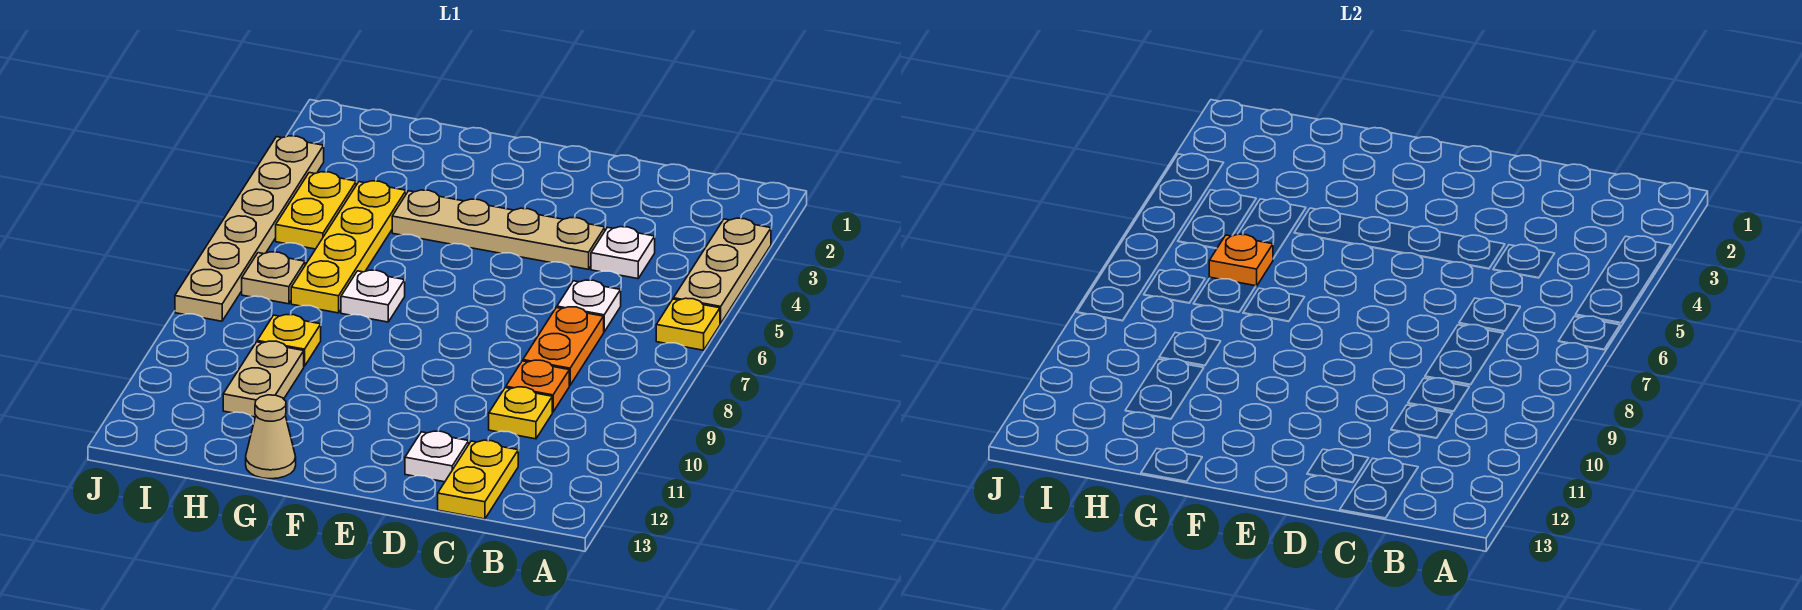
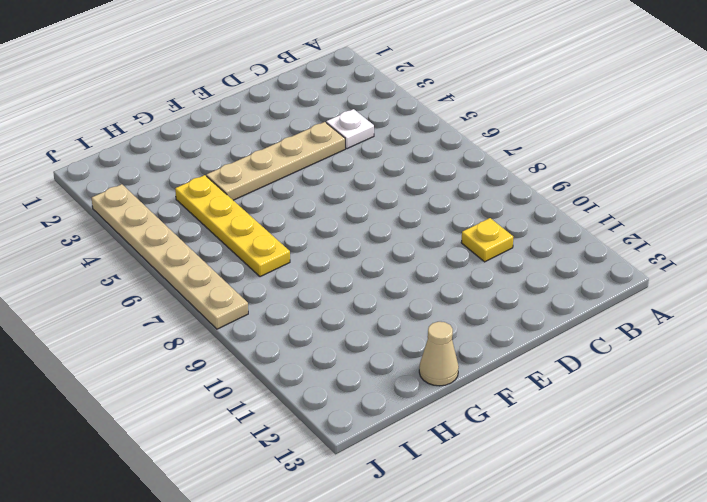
none -> tan plate A3:A5 level 1
none -> yellow plate A6 level 1
none -> white plate C6 level 1

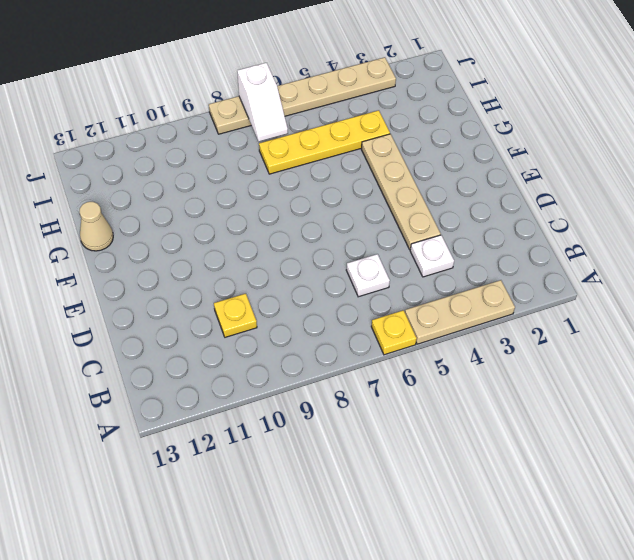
white slope I7:J7 level 2 top J -> none
none -> orange plate C7:C8 level 1
none -> orange plate C9 level 1
none -> yellow plate C12:C13 level 1

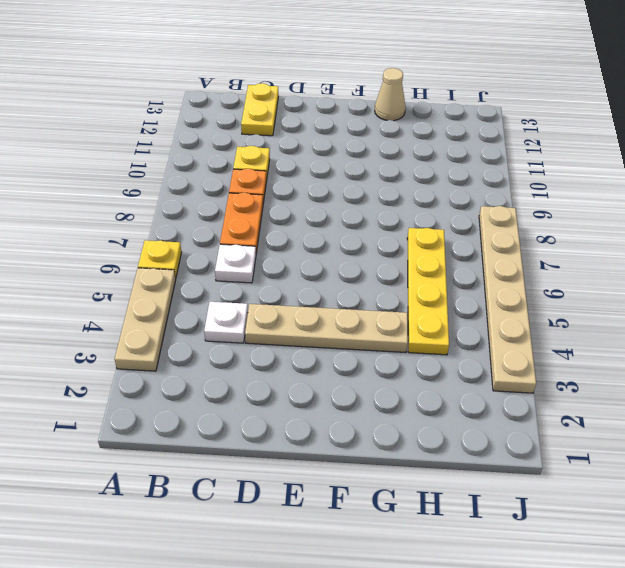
none -> white plate D12 level 1
none -> white plate G7 level 1
none -> yellow plate H9 level 1

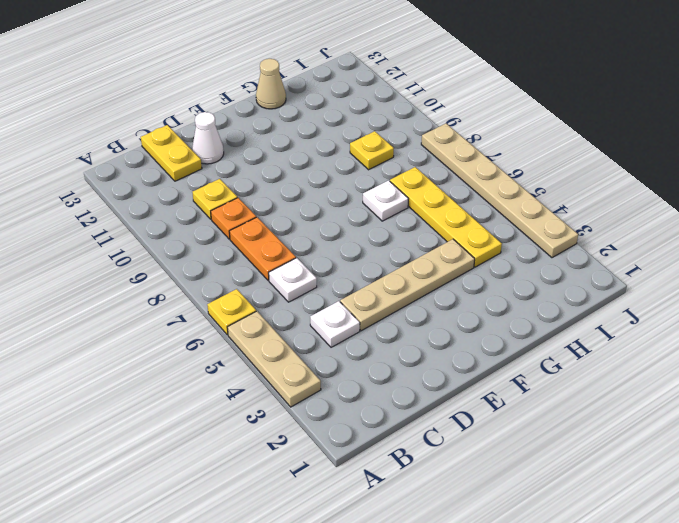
white cone D12 level 1 -> white plate D12 level 1
none -> tan plate H10:H11 level 1
none -> yellow plate I4:I5 level 1
none -> tan plate I7 level 1

